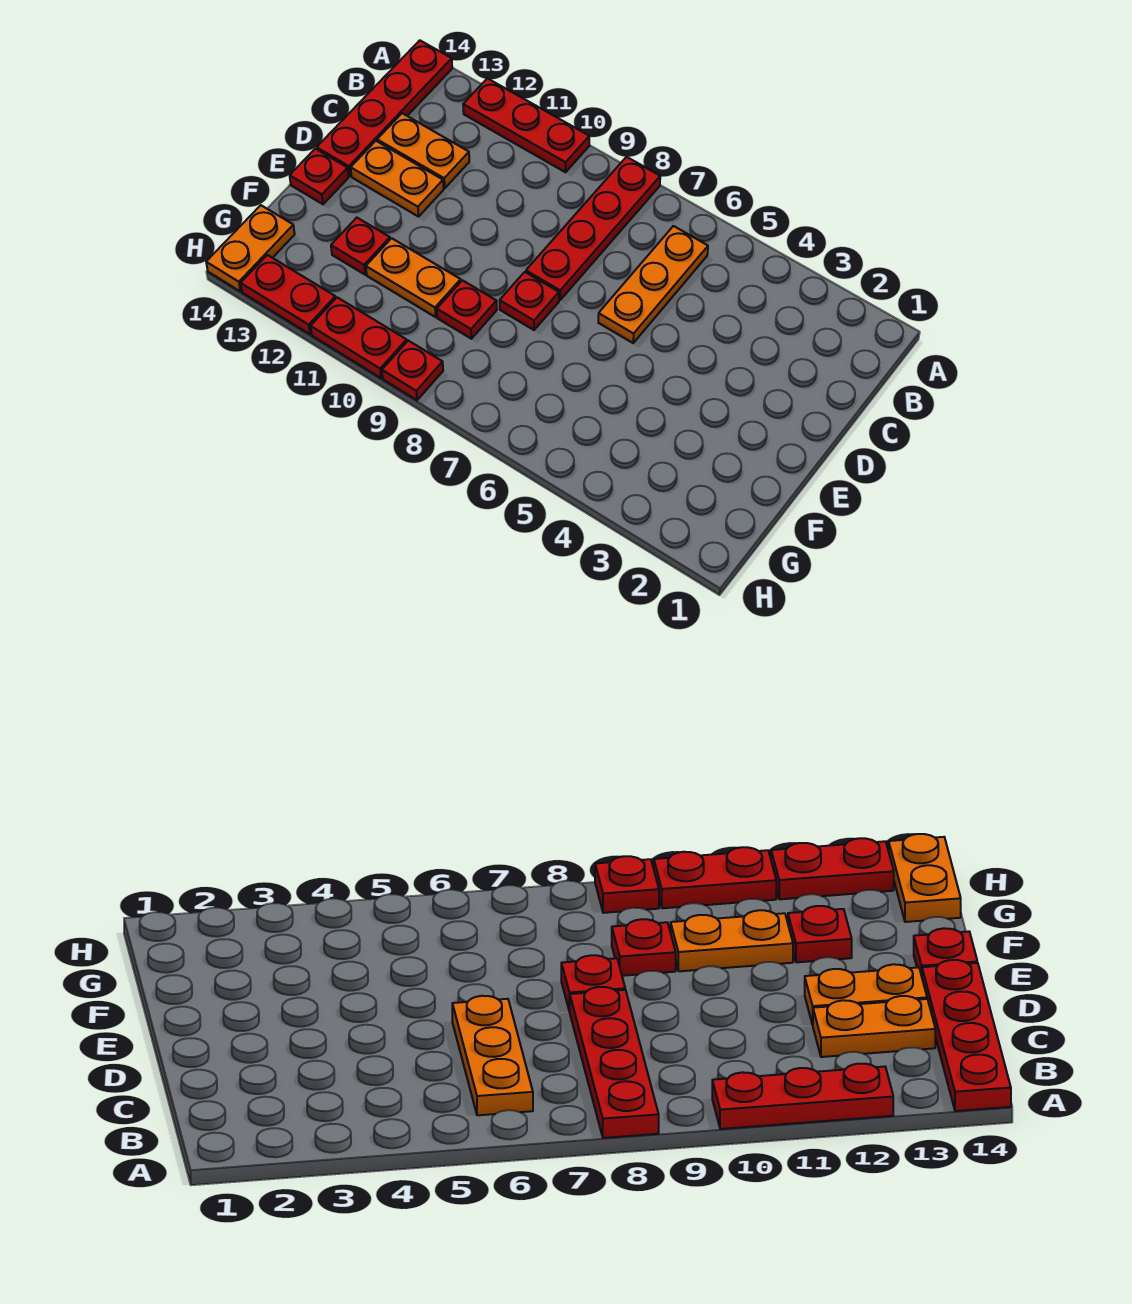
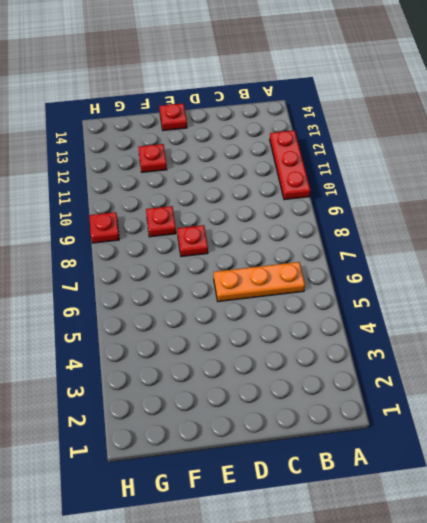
none -> red plate A8:D8 level 1
none -> red plate A14:D14 level 1
none -> orange plate C12:C13 level 1

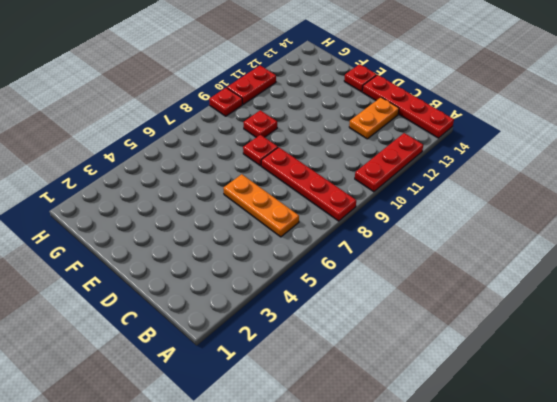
none -> orange plate D12:D13 level 1
none -> orange plate F10:F11 level 1
none -> red plate F12 level 1

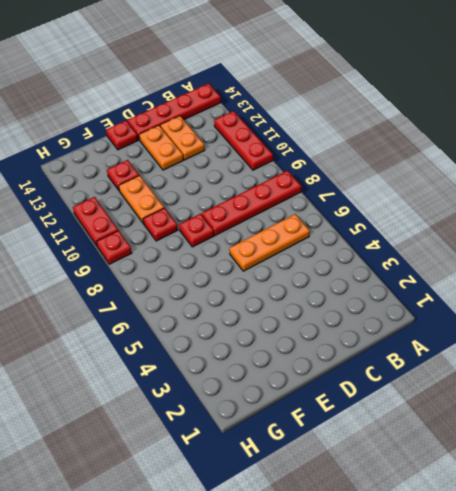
none -> orange plate G14:H14 level 1
none -> red plate H12:H13 level 1

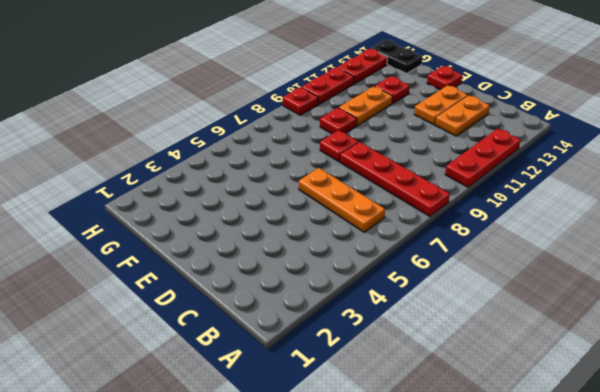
black plate G14:H14 level 1 -> orange plate G14:H14 level 1
none -> red plate A14:D14 level 1

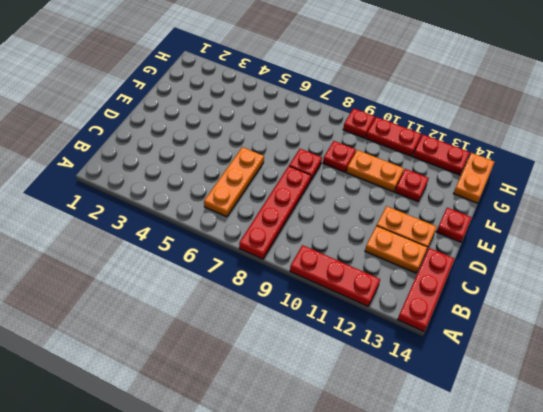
red plate A14:C14 level 1 -> red plate A14:D14 level 1

